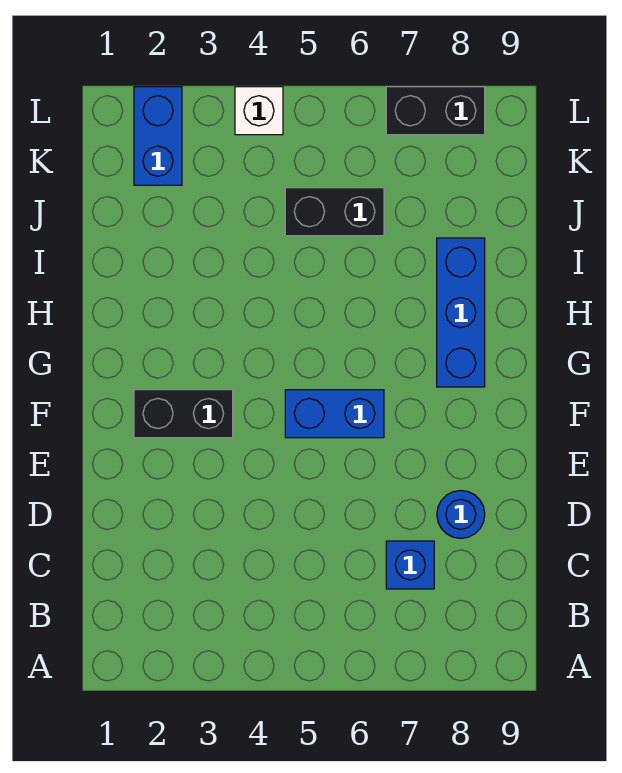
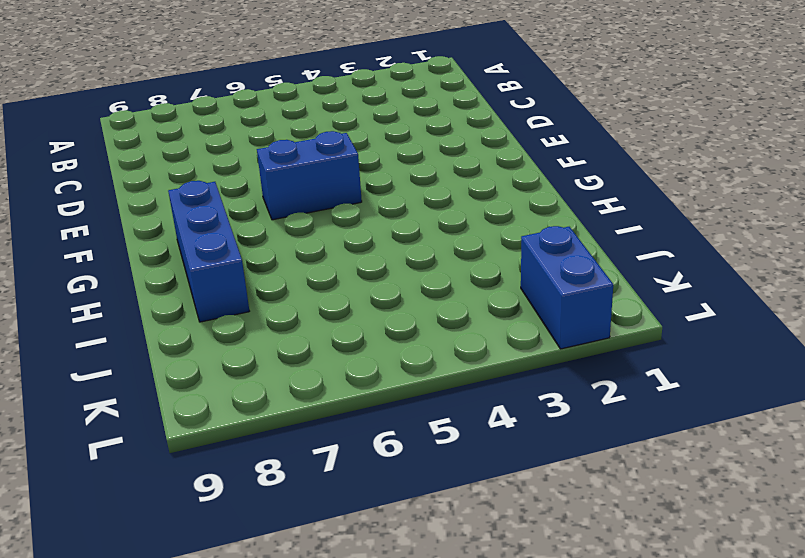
none -> blue brick C7 level 1
none -> blue round brick D8 level 1

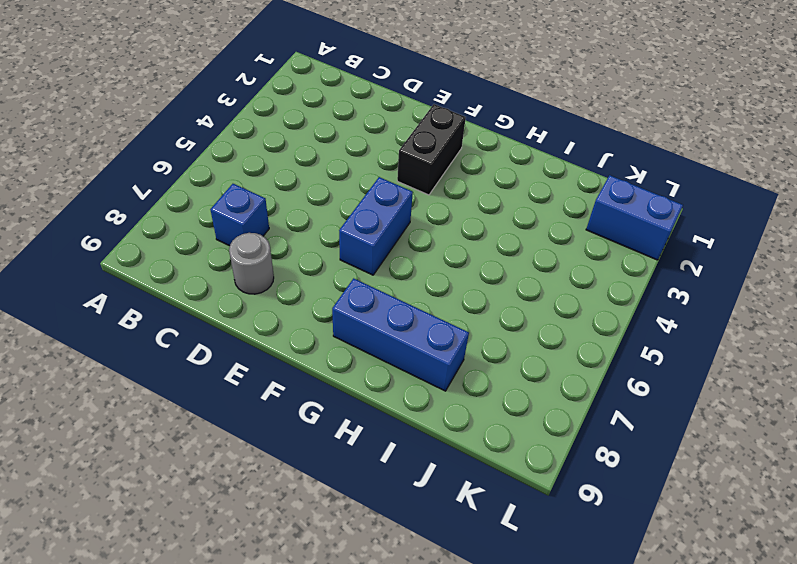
grey round brick D8 level 1 -> blue round brick D8 level 1
none -> black brick J5:J6 level 1
none -> white brick L4 level 1

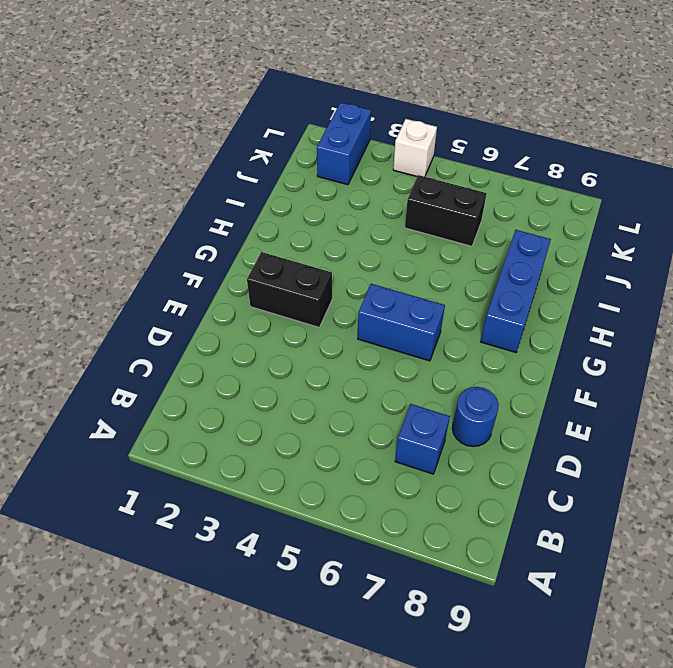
none -> black brick L7:L8 level 1

